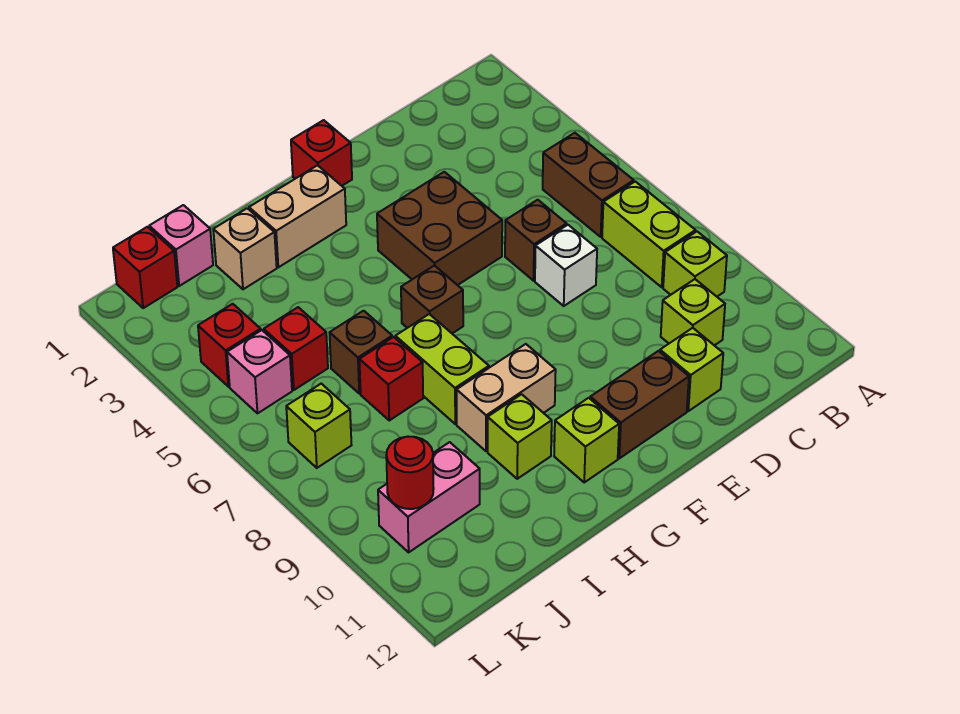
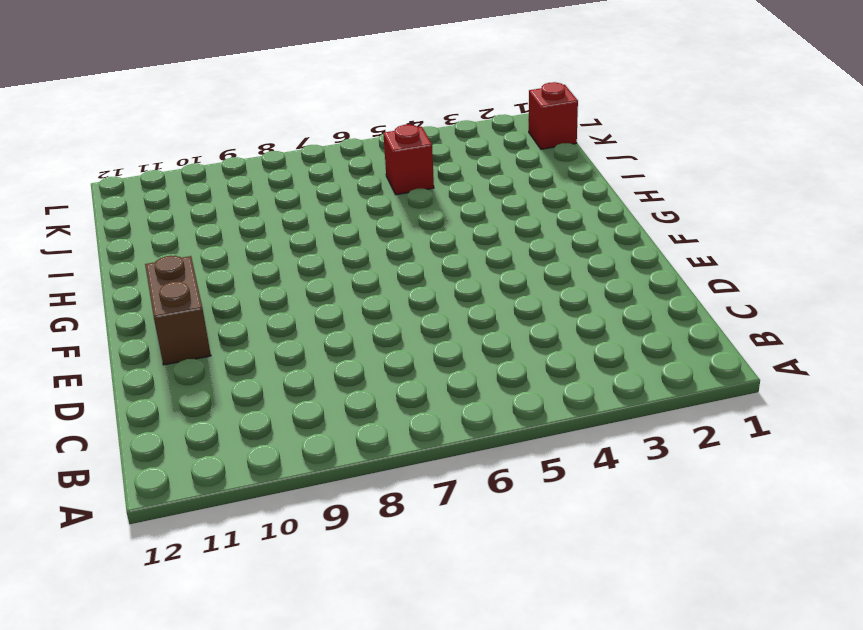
none -> brown brick B5:B6 level 1
none -> lime brick B7:B8 level 1
none -> lime brick B9 level 1

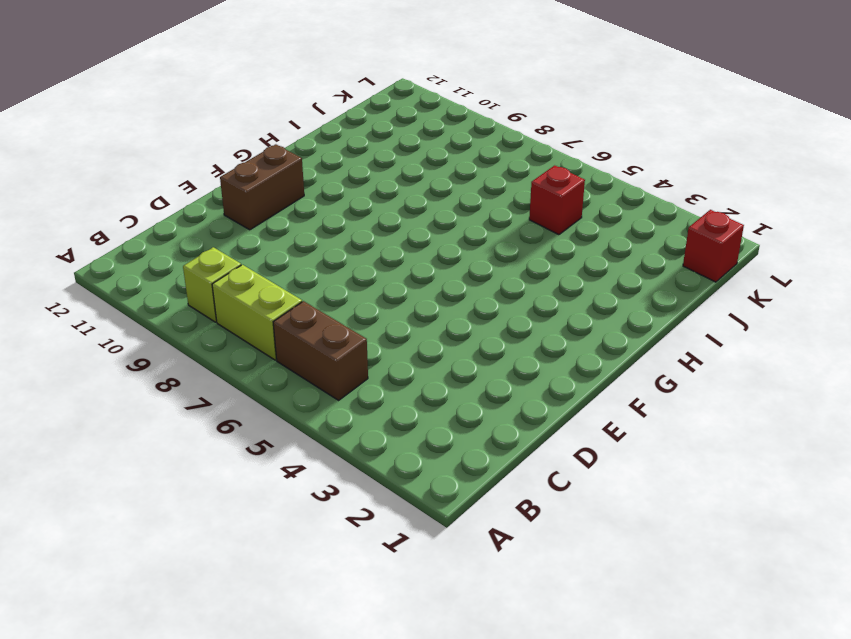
none -> lime brick C10 level 1
none -> brown brick D6 level 1
none -> white brick D7 level 1

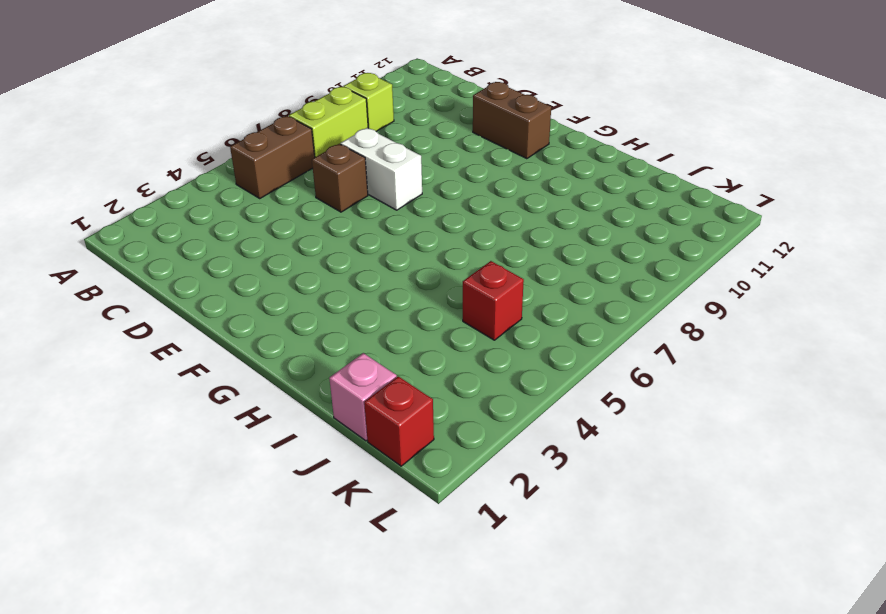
white brick D7:E7 level 1 -> white brick D7 level 1
none -> lime brick C10 level 1
none -> lime brick D11 level 1
none -> brown brick E4:F5 level 1

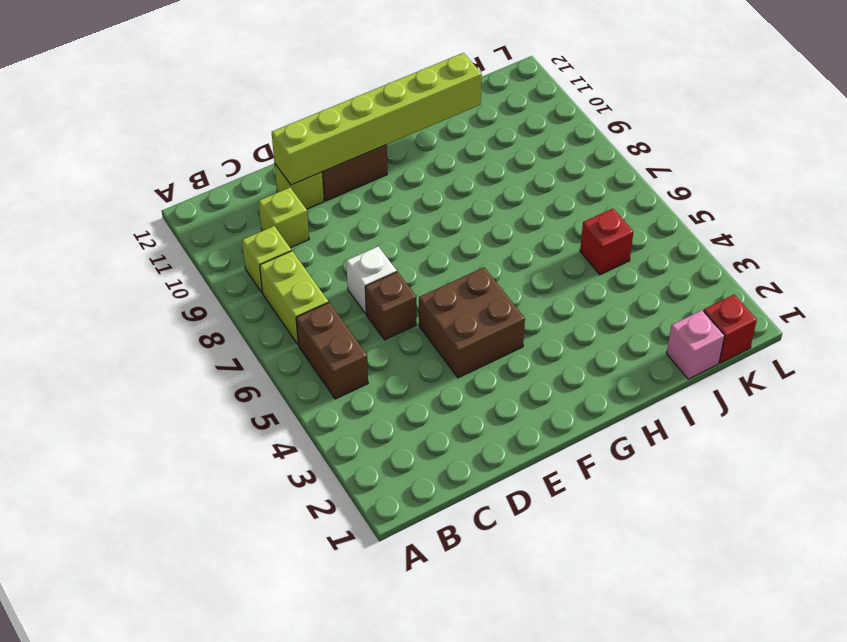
lime brick D11:I11 level 2 -> none
none -> red brick F1 level 1
none -> tan brick G2:H2 level 1
none -> brown brick G6 level 1

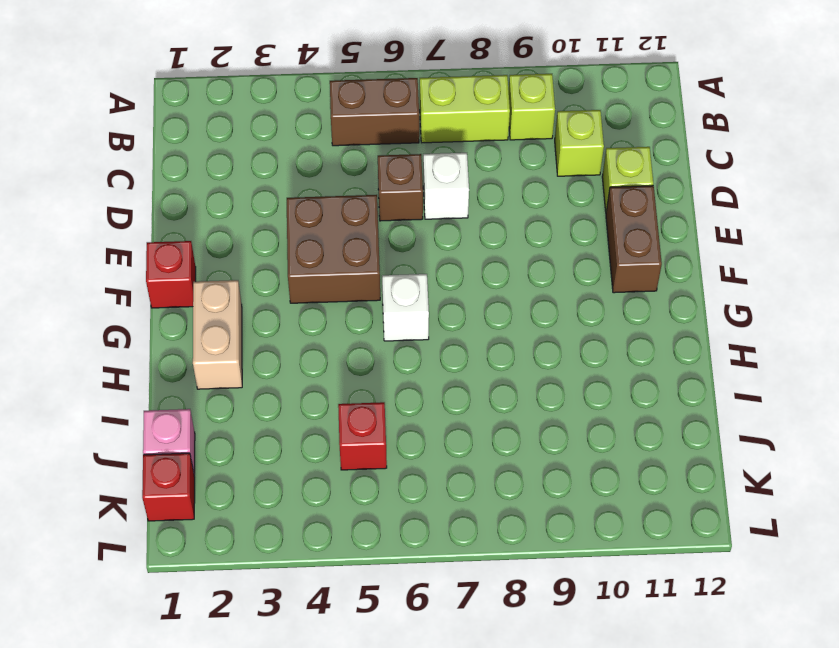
white brick G6 level 1 -> brown brick G6 level 1
none -> tan brick G9:H9 level 1
none -> lime brick G11 level 1
none -> lime brick H7:H8 level 1

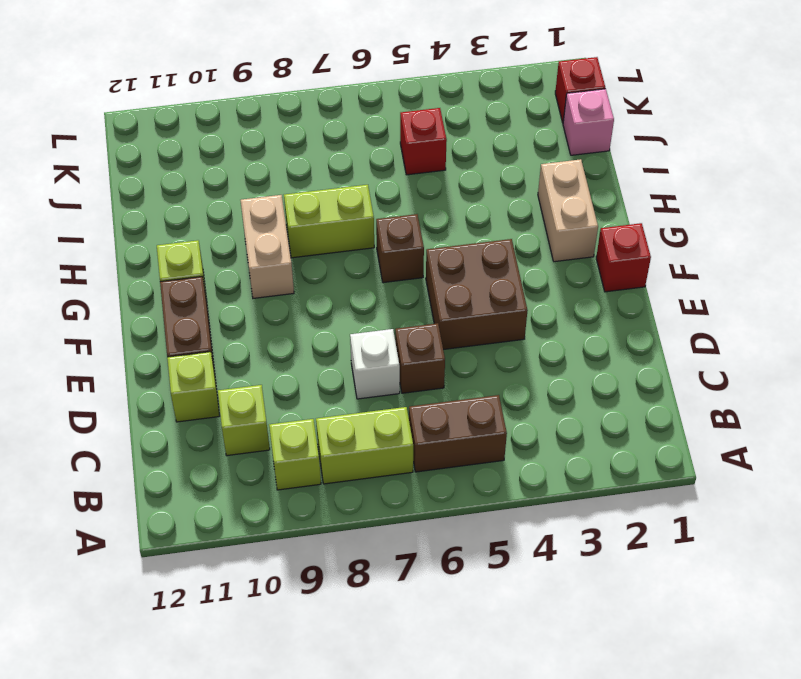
none -> lime brick H10 level 1
none -> tan brick I2 level 1
none -> brown brick I6 level 1

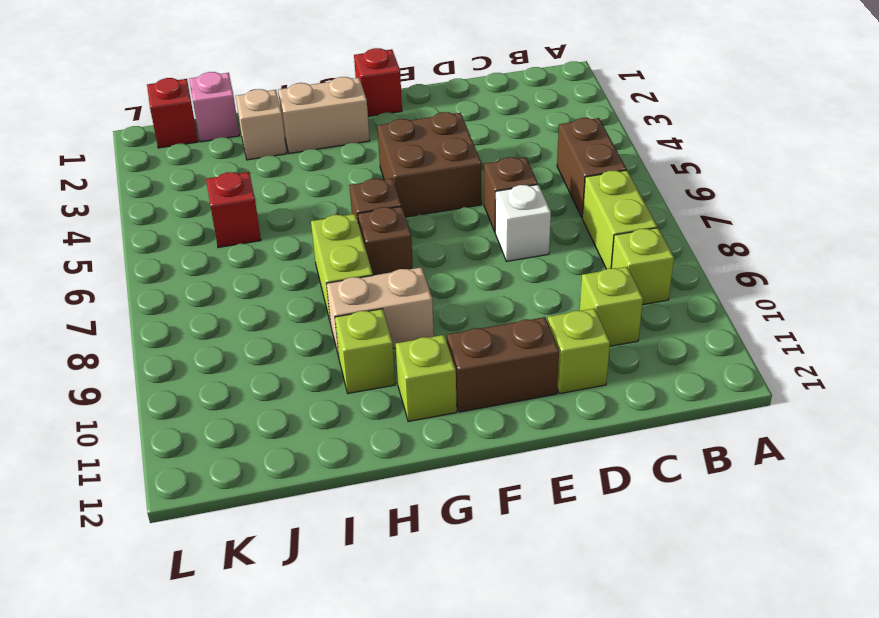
brown brick G7 level 1 -> brown brick I6 level 1
none -> red brick I7 level 1
none -> pink brick J10:K10 level 1
none -> red brick K4 level 1

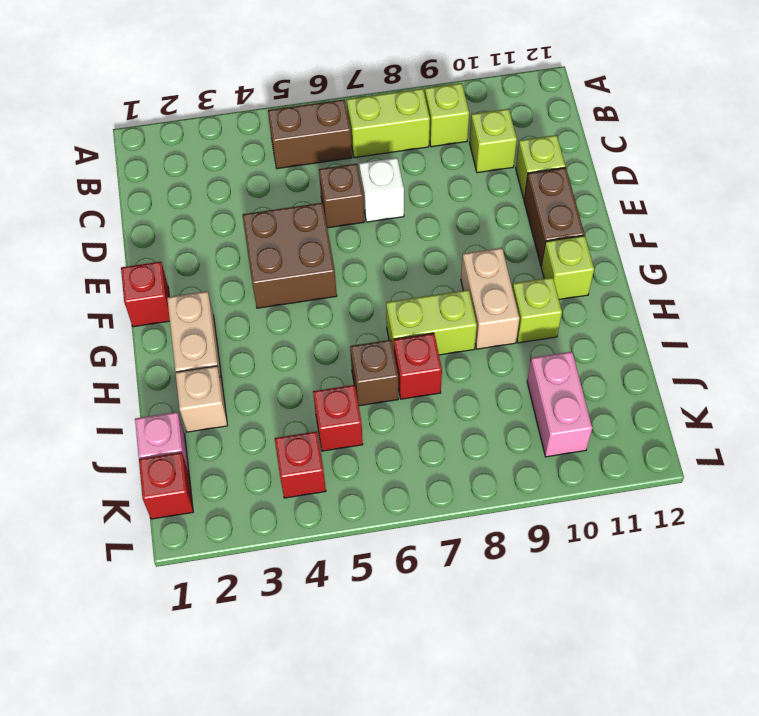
none -> brown brick G6 level 1
none -> pink brick K5 level 1
none -> lime brick K7 level 1

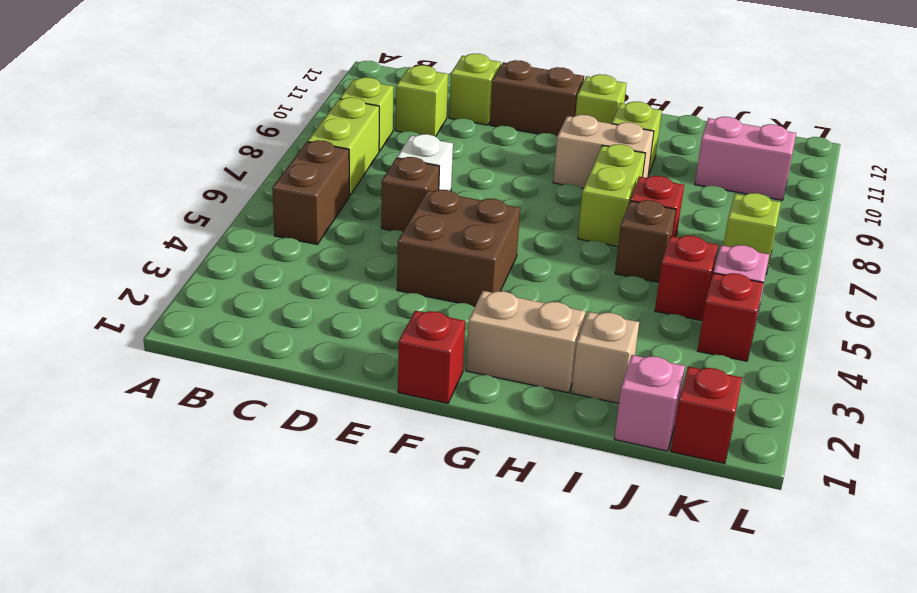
none -> brown brick G6 level 1
none -> red round brick K10 level 2

